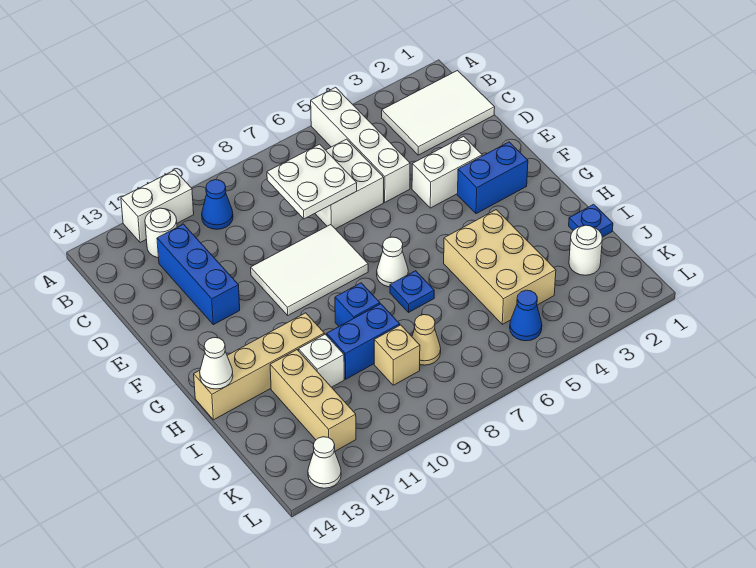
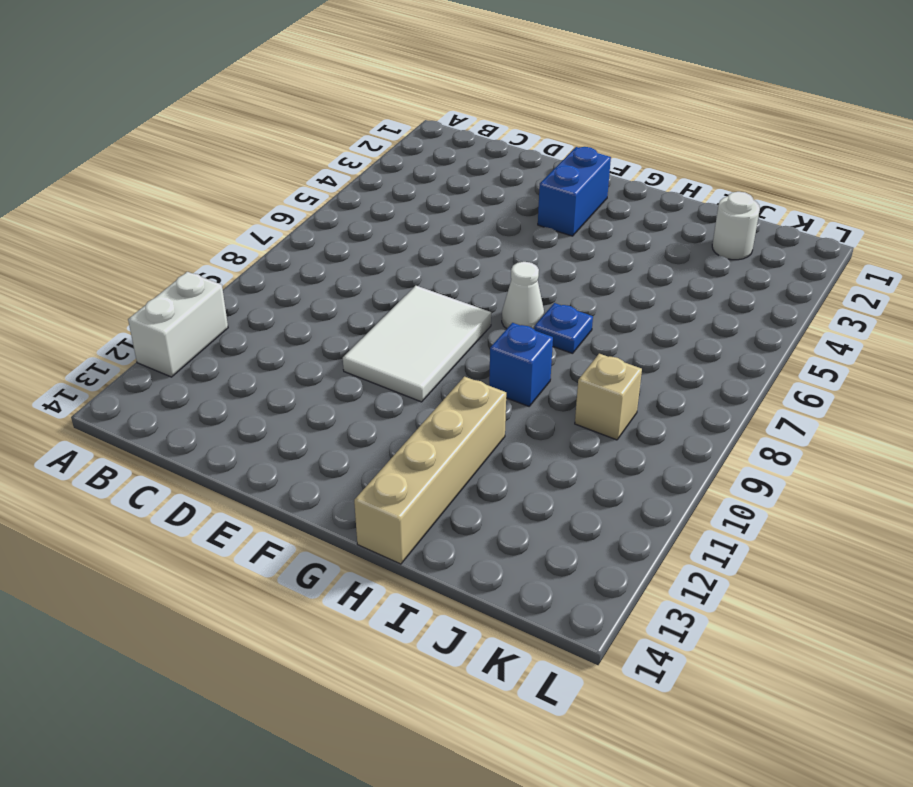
none -> white brick A5:D5 level 1
none -> white tile B1:C3 level 1
none -> blue cone B10 level 1

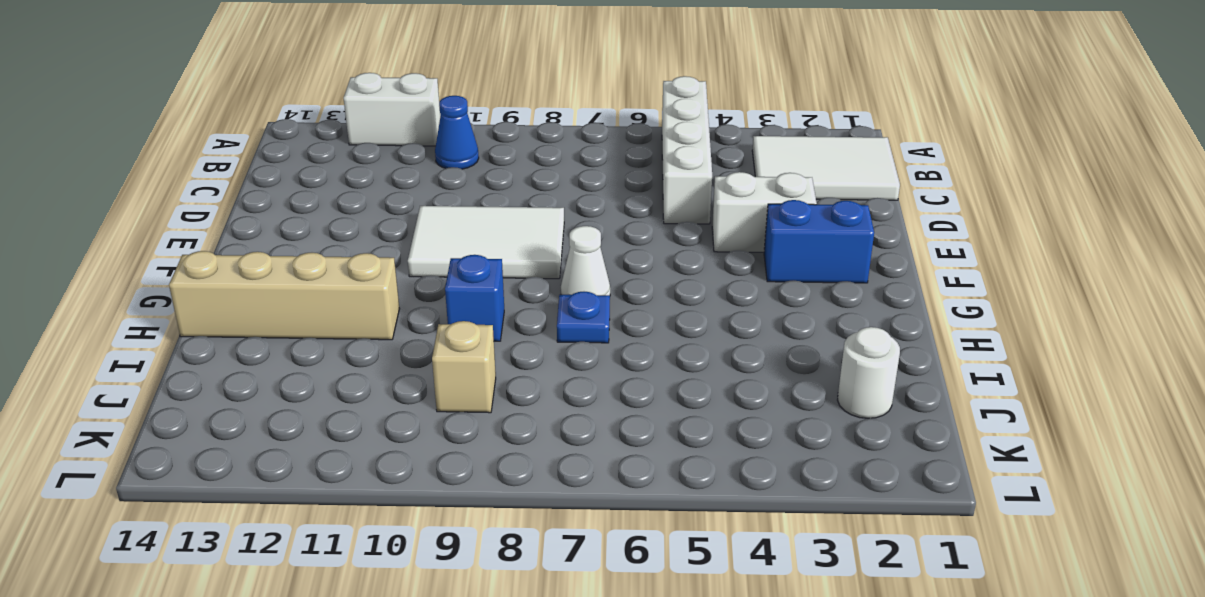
none -> white round brick B12 level 1
none -> white brick C6:D7 level 1
none -> blue brick C12:E12 level 1

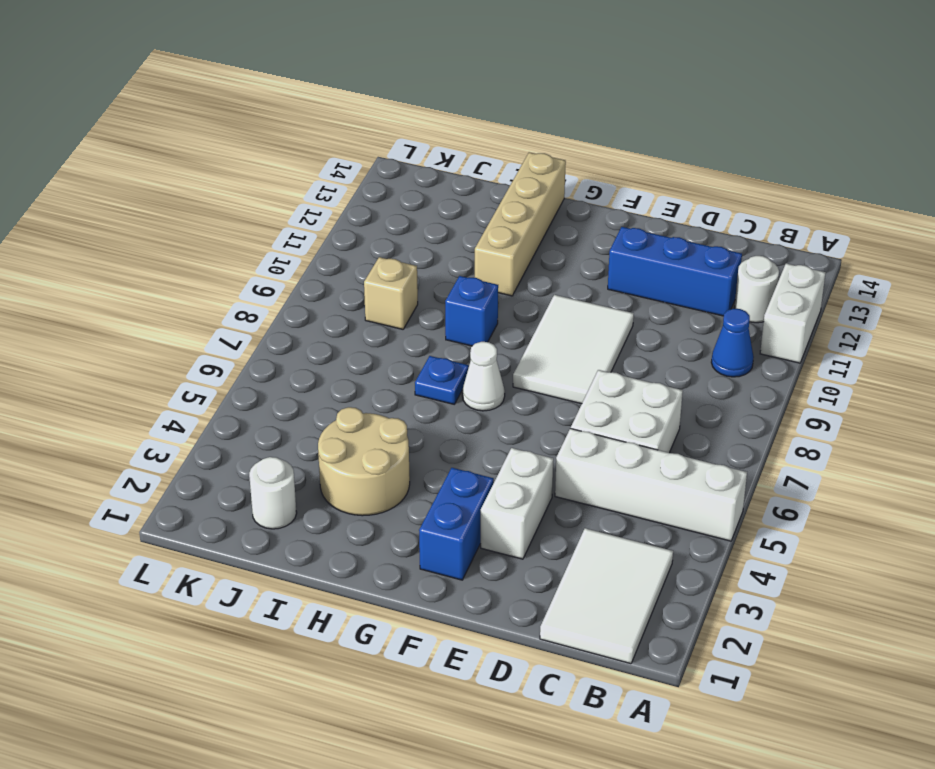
tan round brick H3:I4 level 1 -> tan brick H4:J5 level 1
none -> blue plate I1 level 1
none -> blue brick I9:I10 level 1
none -> white brick I11 level 1

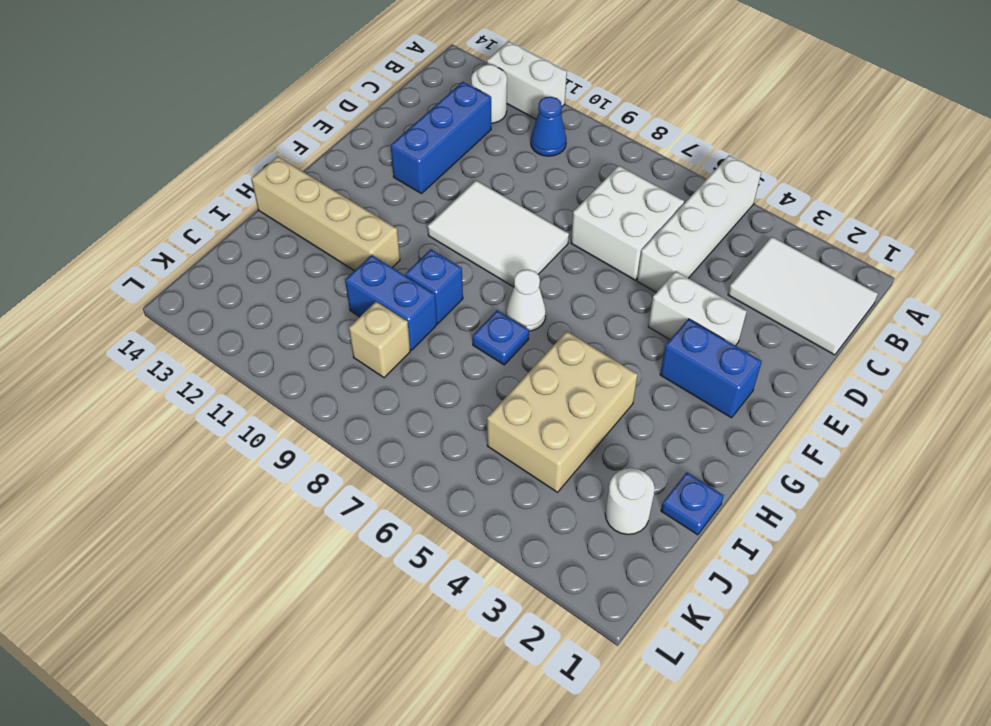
none -> white brick I11 level 1
none -> tan brick I12:K12 level 1
none -> tan cone J8 level 1

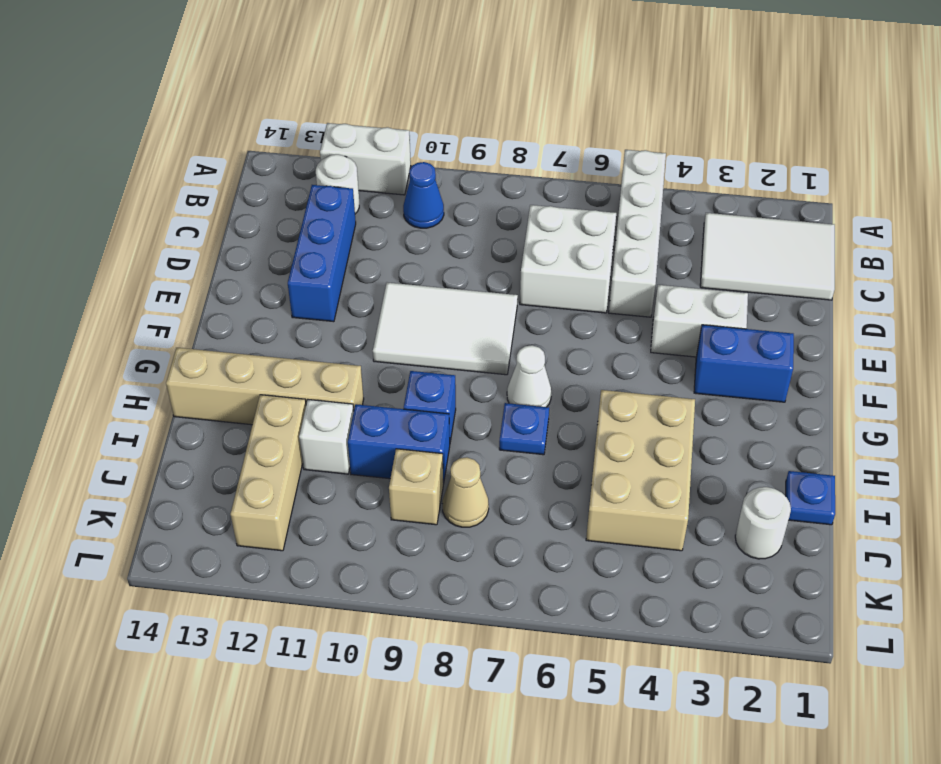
none -> blue cone K5 level 1
none -> white cone L13 level 1
none -> white plate C7:D8 level 2

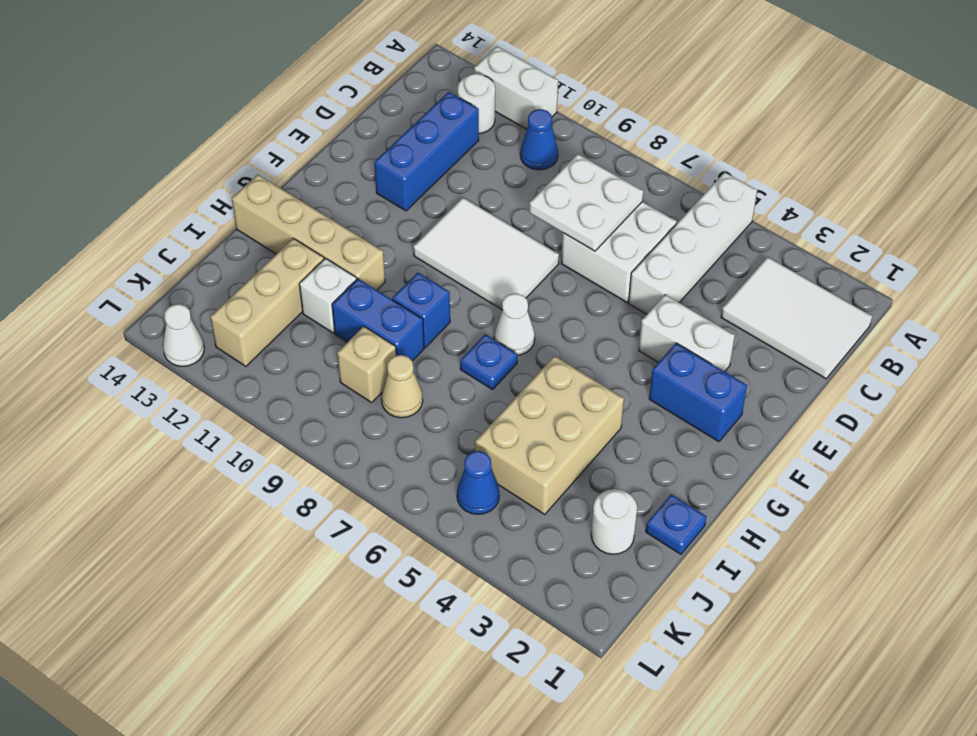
none -> white cone H14 level 2

